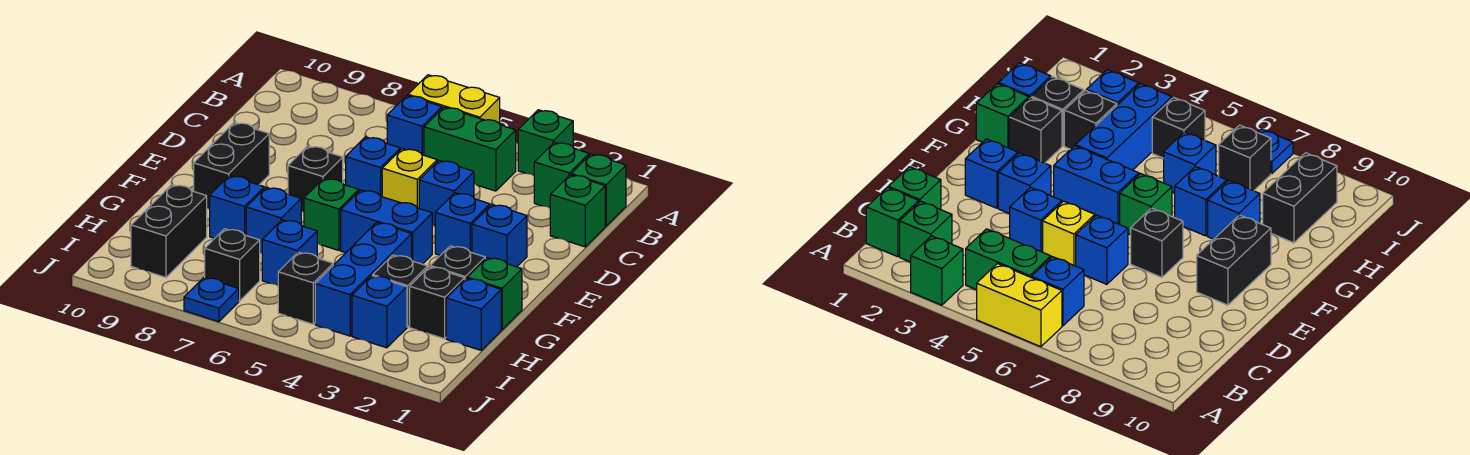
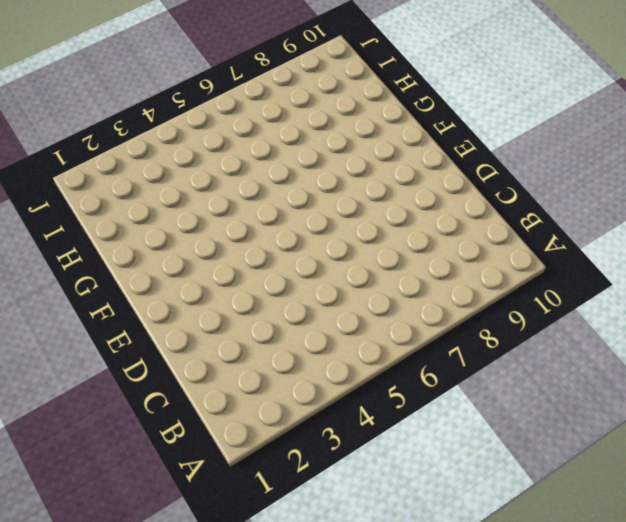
none -> green brick A3 level 1
none -> yellow brick A5:A6 level 1
none -> green brick B1 level 1
none -> green brick B2 level 1

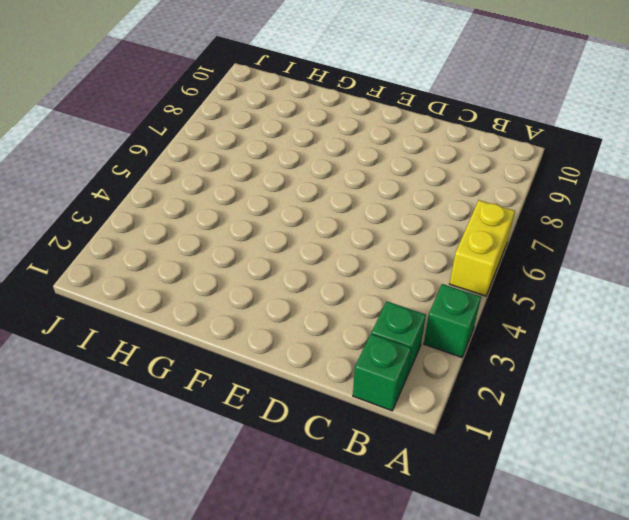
none -> green brick B4:B5 level 1
none -> blue brick B6 level 1
none -> green brick C1 level 1
none -> blue brick D4 level 1

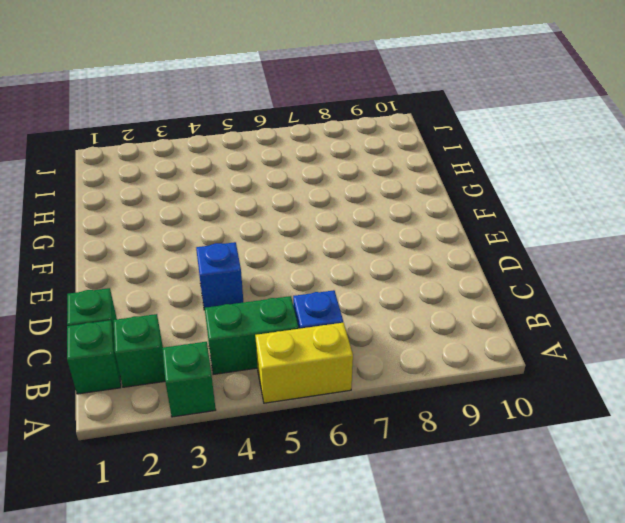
none -> yellow brick D5 level 1
none -> blue brick D6 level 1
none -> blue brick E2 level 1
none -> blue brick E3 level 1

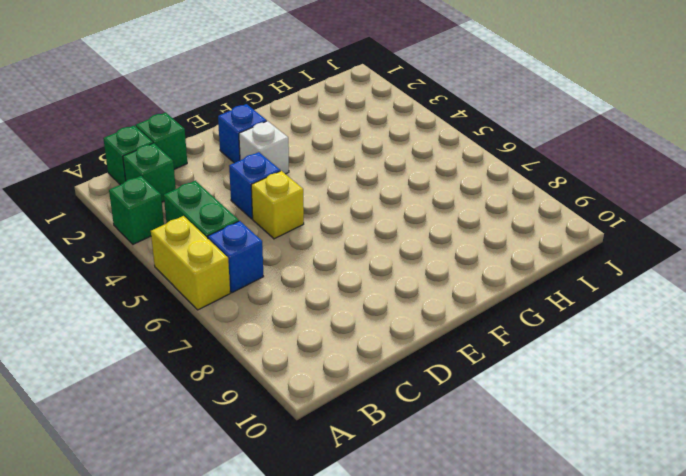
white brick E3 level 1 -> blue brick E3 level 1
none -> blue brick D6 level 1
none -> black brick E7 level 1
none -> black brick E9:F9 level 1
none -> blue brick F4:F5 level 1

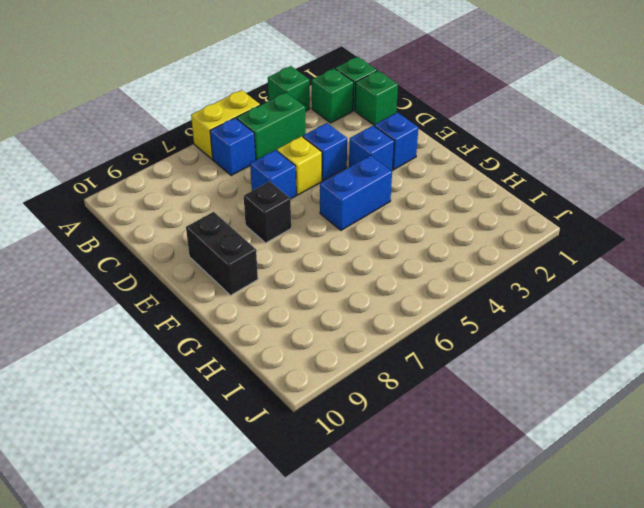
none -> green brick F6 level 1
none -> green brick G1 level 1
none -> black brick G2 level 1
none -> blue brick G4:I4 level 1

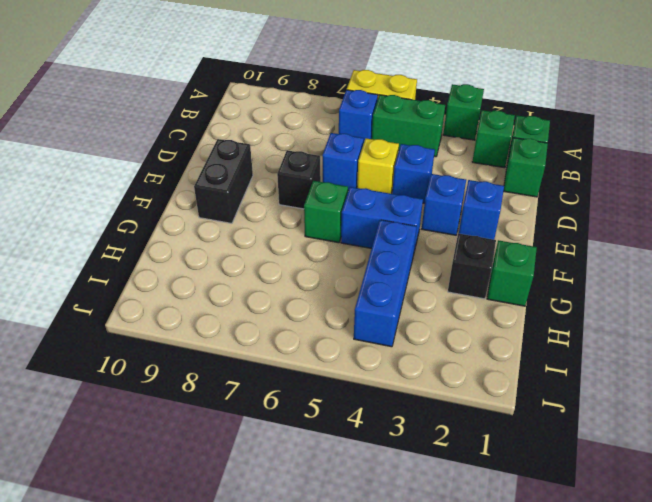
none -> blue brick G7 level 1
none -> blue brick G8 level 1
none -> blue brick H1 level 1
none -> black brick H2 level 1

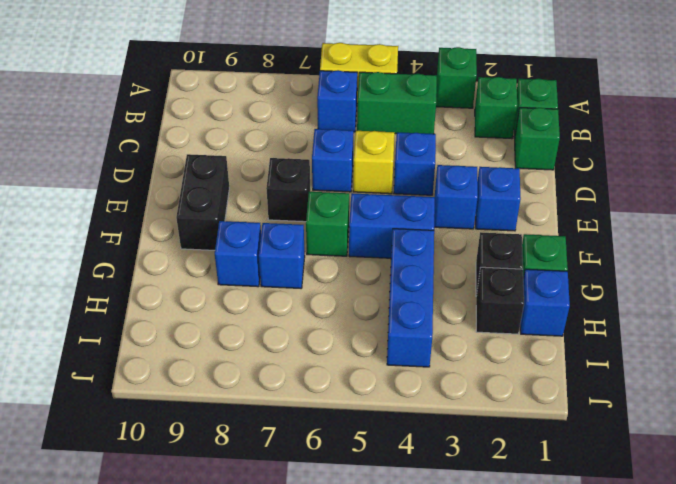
none -> black brick H3 level 1
none -> blue brick H6 level 1
none -> black brick H9:I9 level 1
none -> blue brick I3 level 1

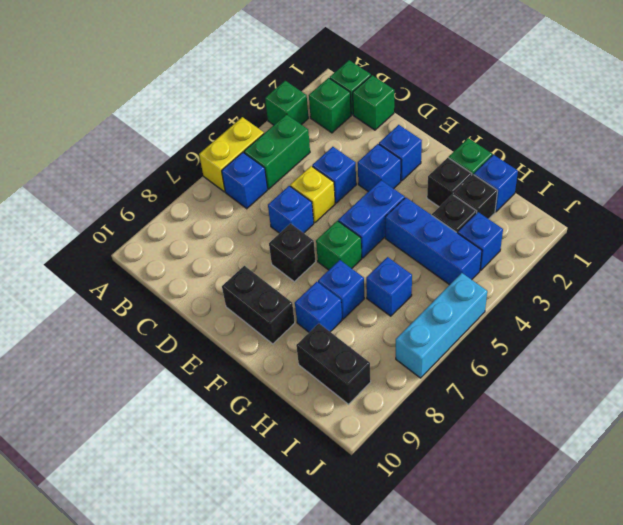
cyan brick J5:J7 level 1 -> blue plate J7 level 1
none -> black brick I5 level 1
none -> black brick I7 level 1

